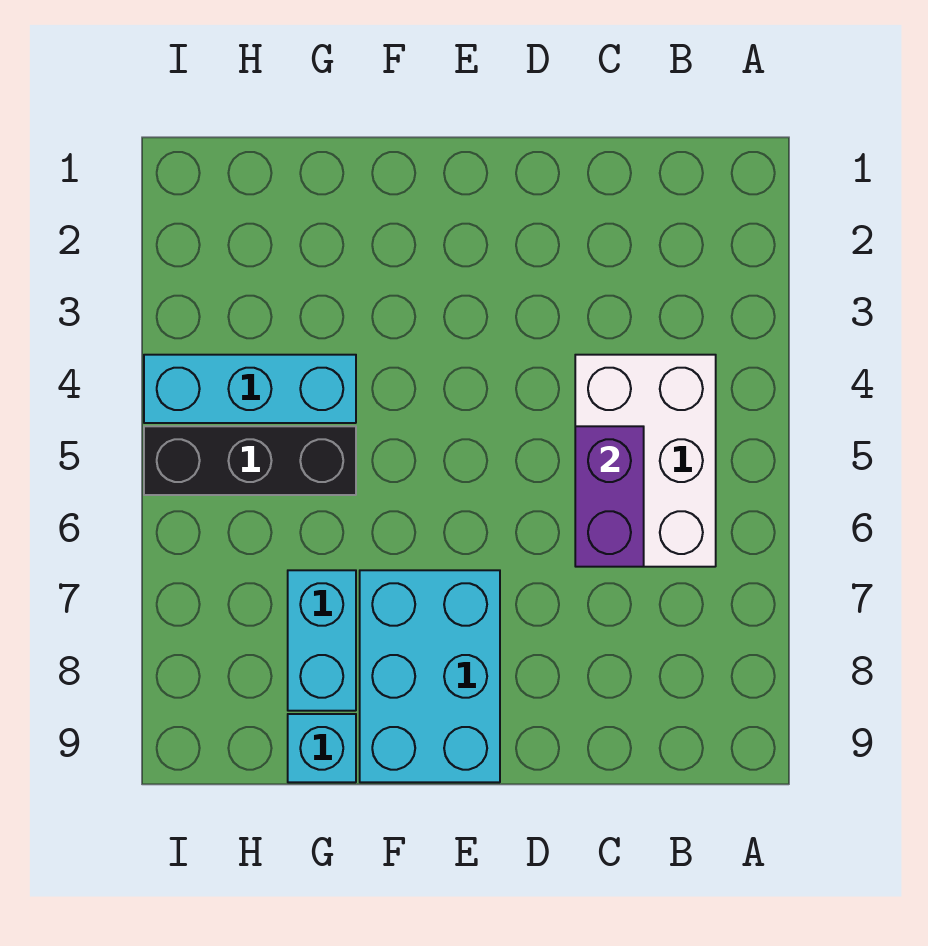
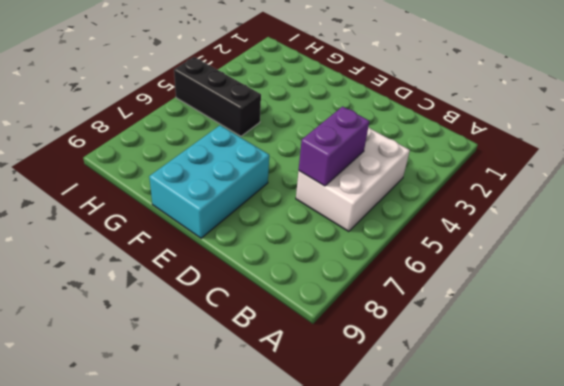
none -> cyan brick G4:I4 level 1
none -> cyan brick G7:G8 level 1

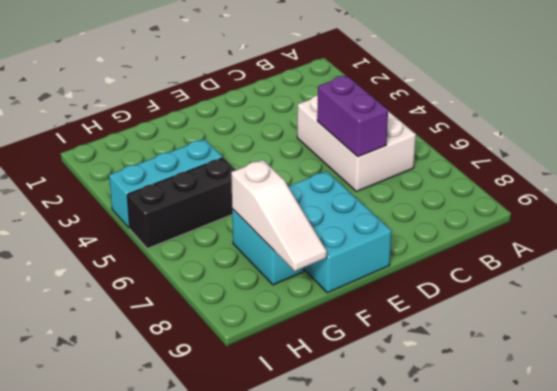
white slope G7:G9 level 2 top 7 -> none
none -> cyan brick G9 level 1

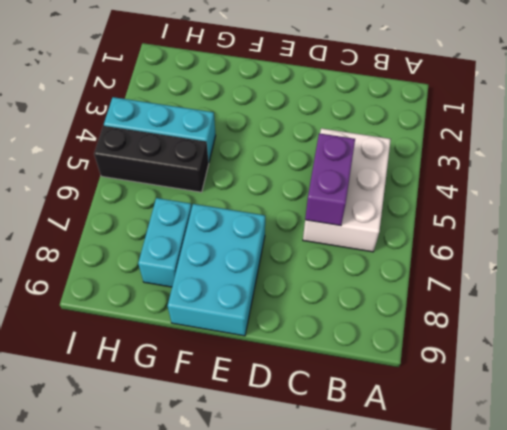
none -> cyan brick G9 level 1

